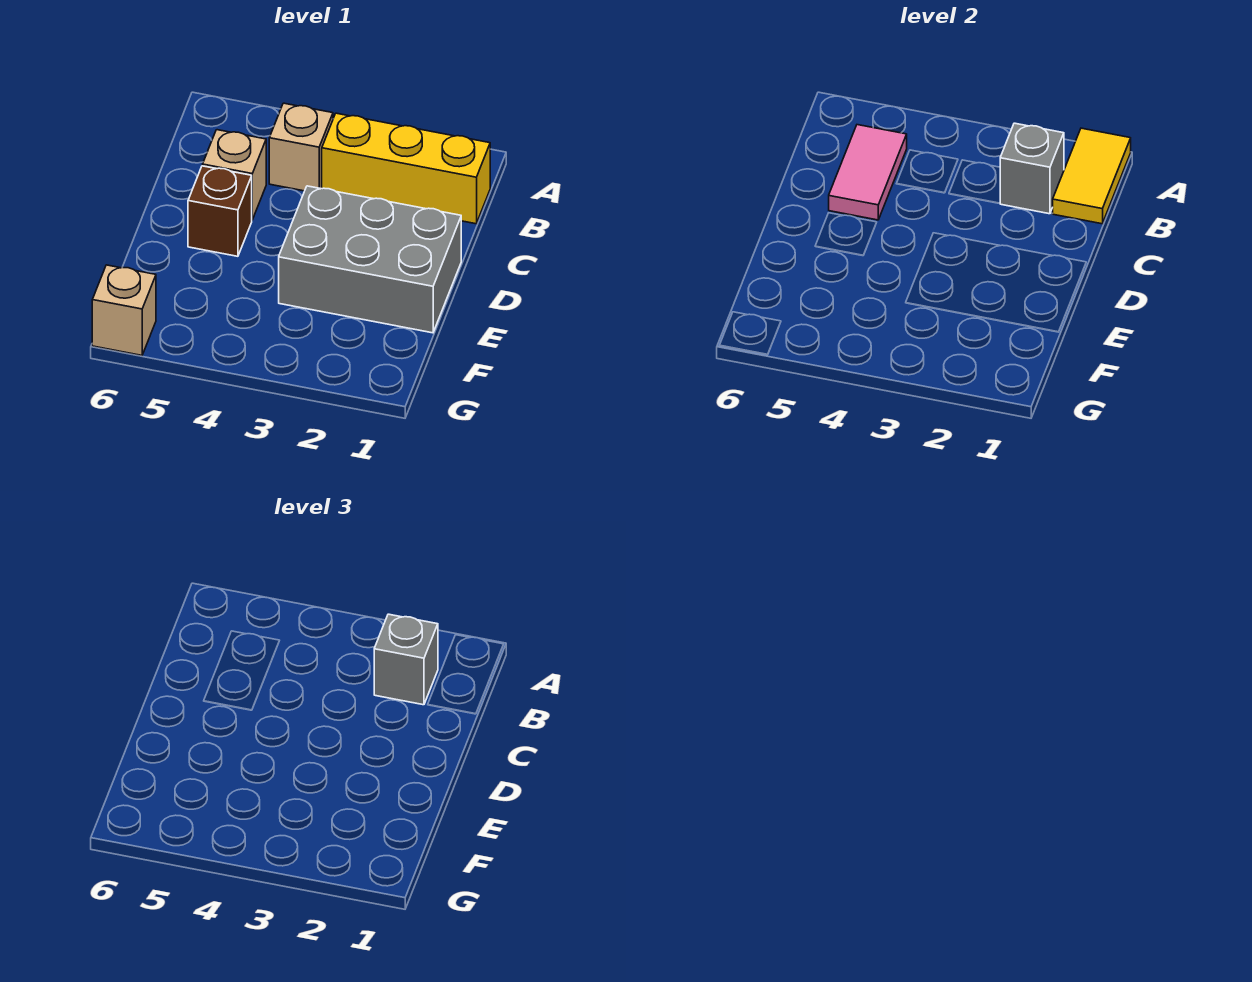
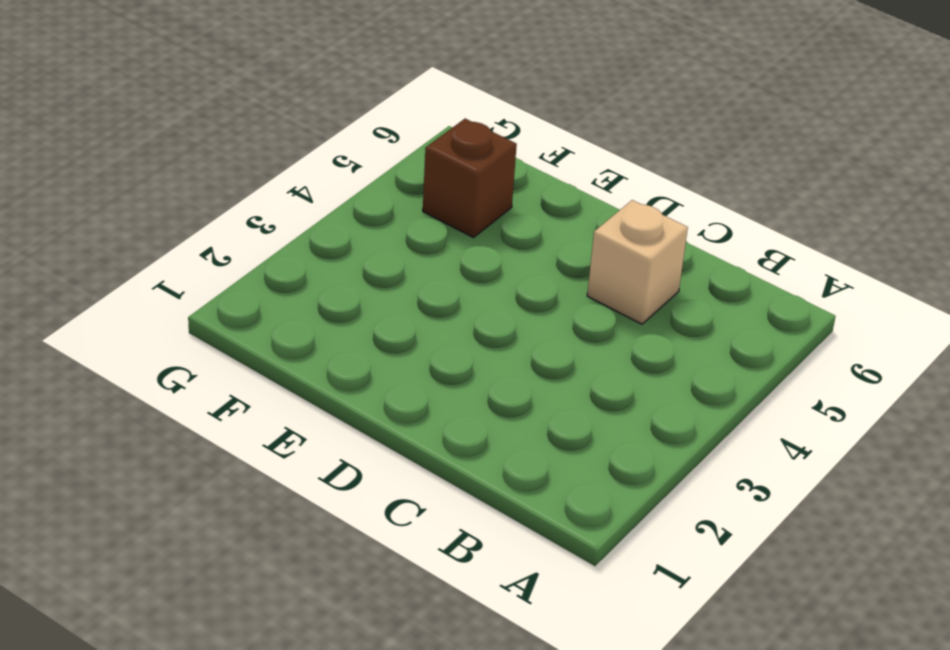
brown brick F5 level 1 -> brown brick D5 level 1
none -> yellow brick B1:B3 level 1
none -> tan brick B4 level 1

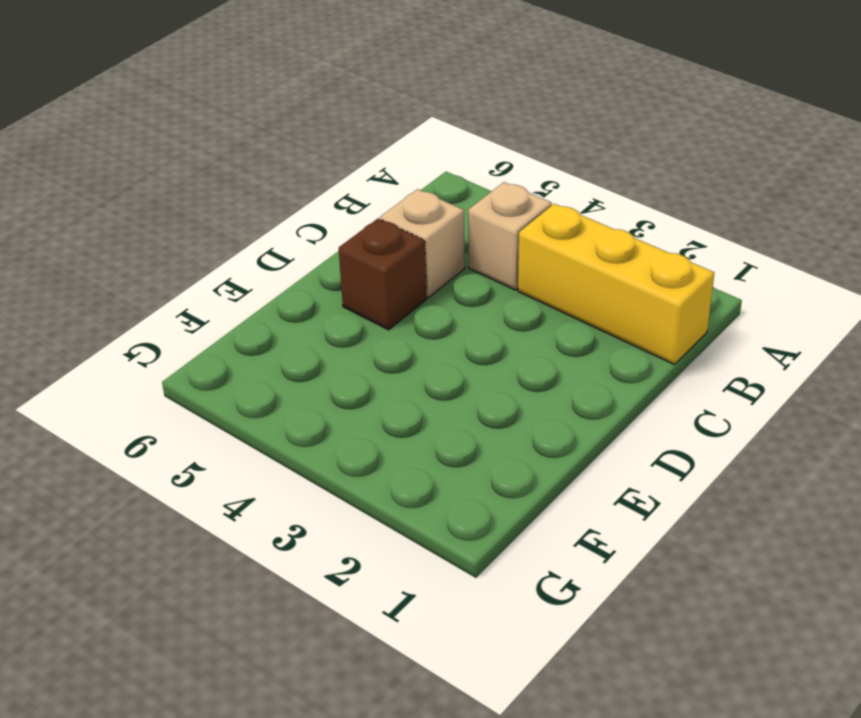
none -> grey brick D1:E3 level 1
none -> tan brick G6 level 1

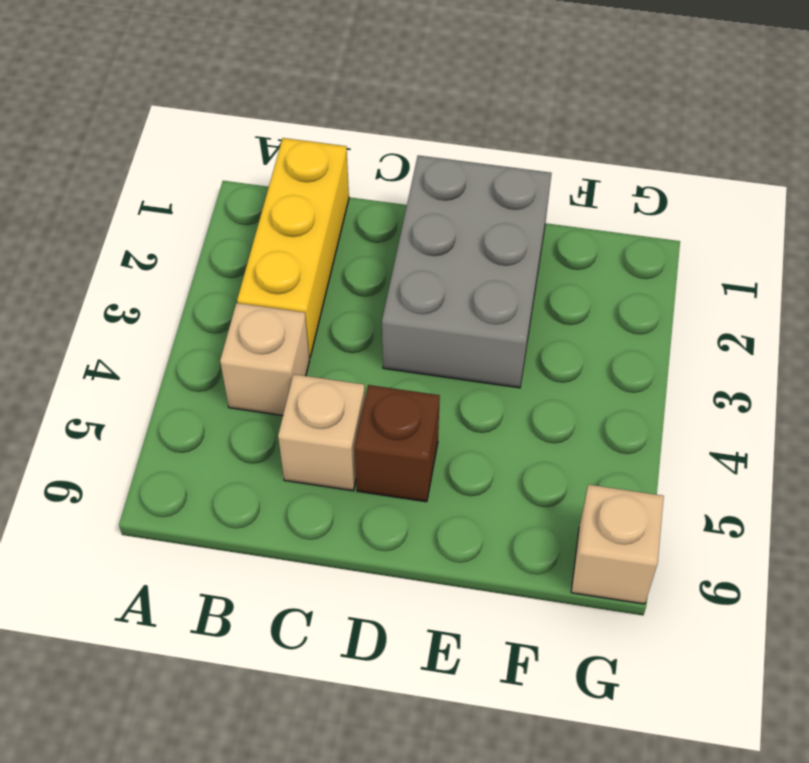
none -> yellow tile A1:B1 level 2
none -> grey brick B2 level 2

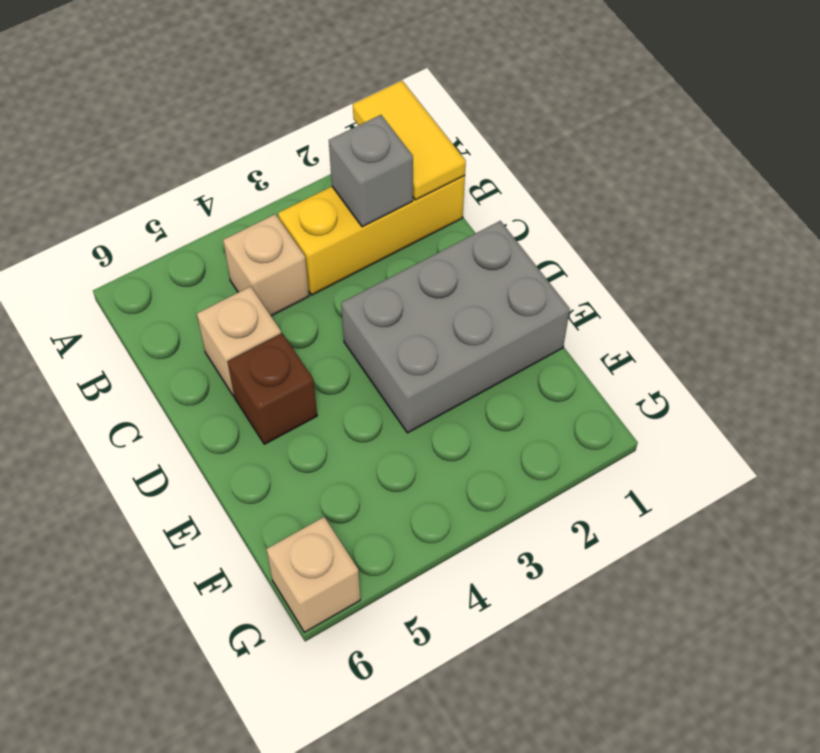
none -> pink tile B5:C5 level 2
none -> grey brick B2 level 3

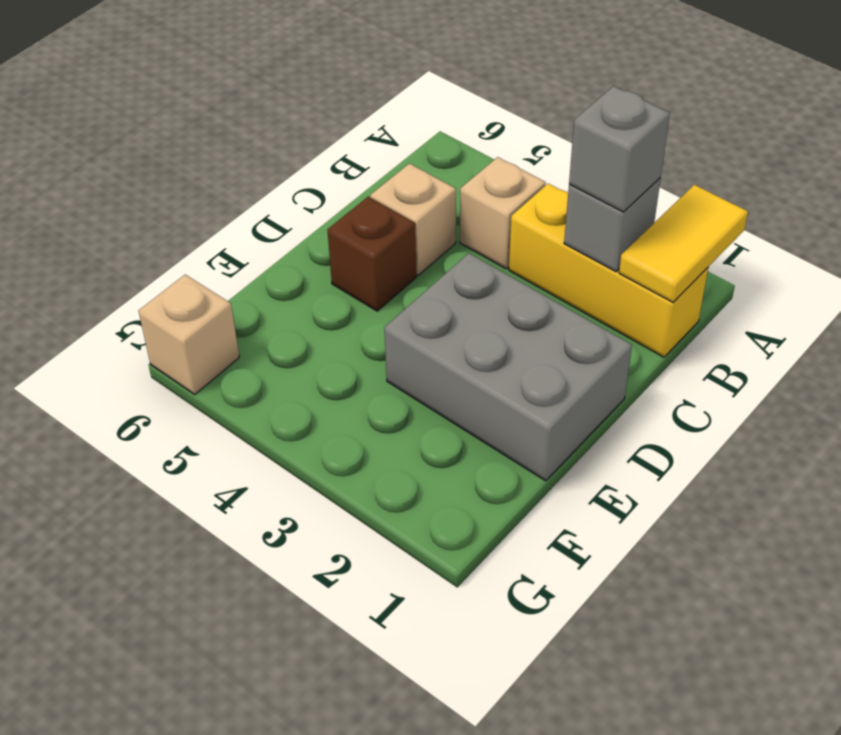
none -> pink tile B5:C5 level 2

